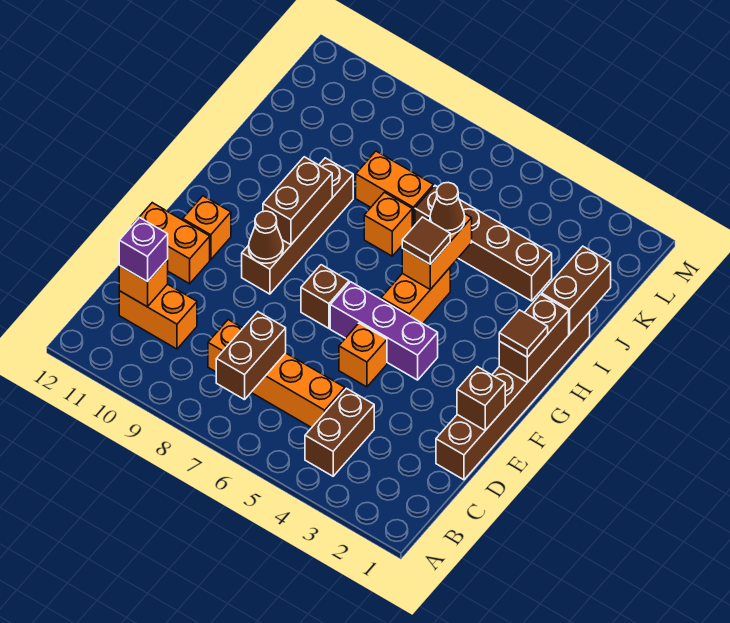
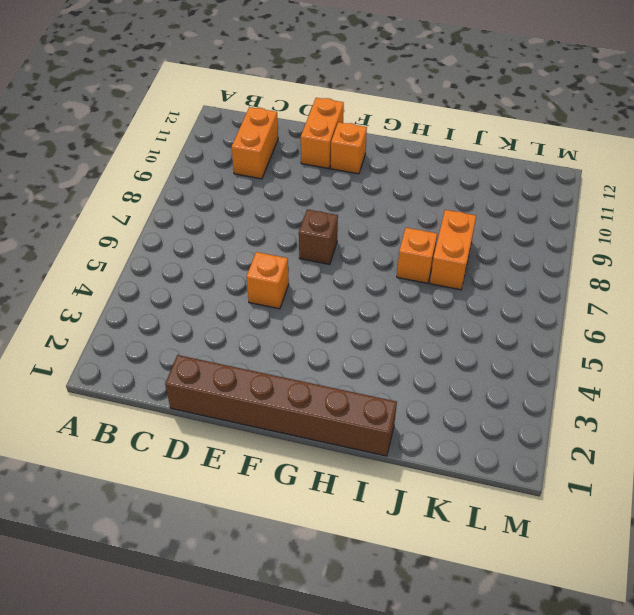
none -> brown brick B4:C4 level 1
none -> orange brick C5:C8 level 1
none -> purple brick F4:F6 level 1

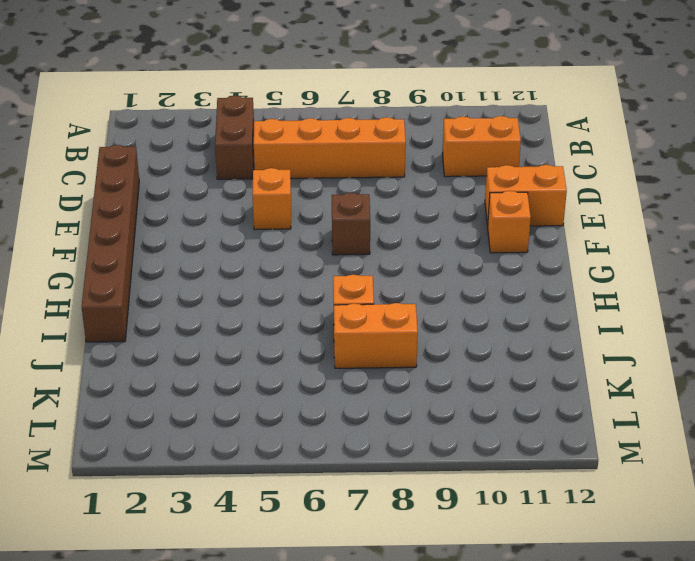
none -> purple brick F4:F6 level 1
none -> brown brick F9:I9 level 1
none -> orange brick G5:H5 level 1

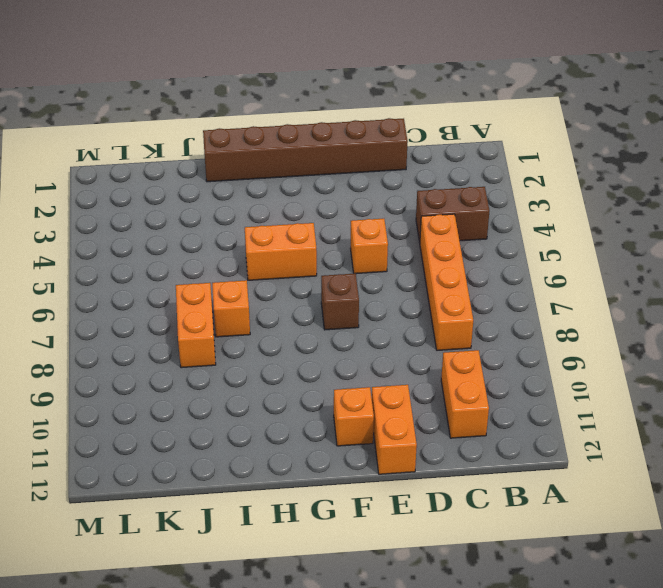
none -> purple brick F4:F6 level 1
none -> brown brick F9:I9 level 1
none -> brown brick J3:J6 level 1

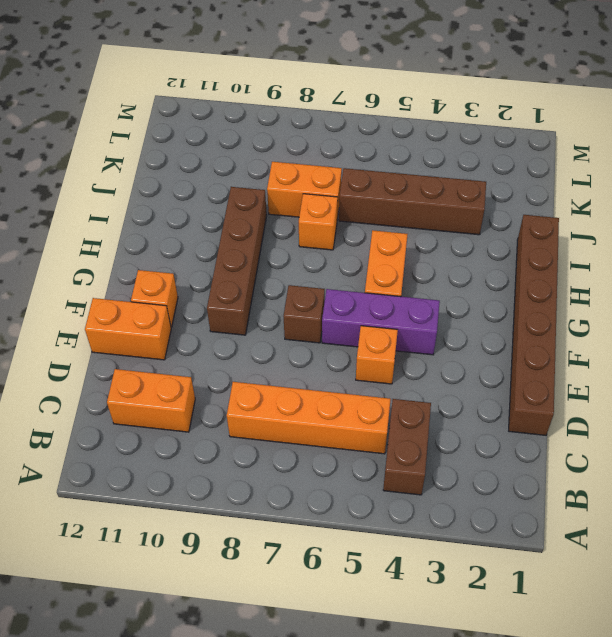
none -> brown brick B7:C7 level 2
none -> orange brick C11 level 2
none -> brown brick E1 level 2

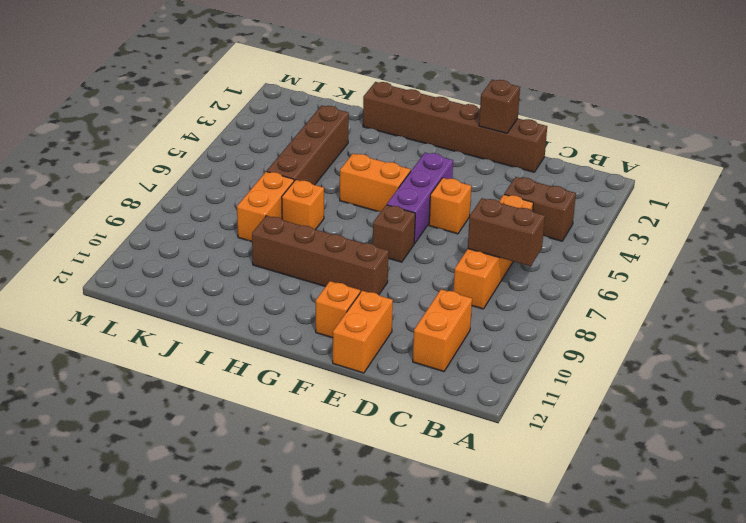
none -> orange brick C11 level 2
none -> brown cone F9 level 2
none -> brown brick G1:H1 level 2

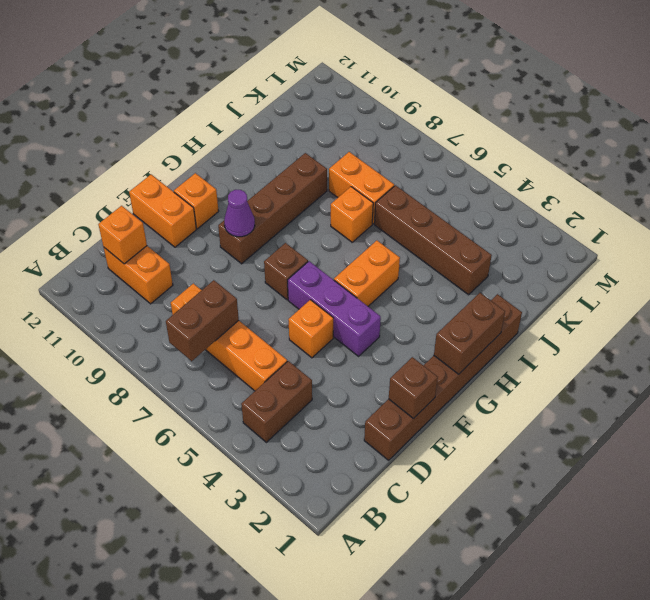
purple cone F9 level 2 -> brown cone F9 level 2
none -> brown brick G9:H9 level 2
none -> orange brick H5:I5 level 2
none -> brown brick I1:J1 level 2

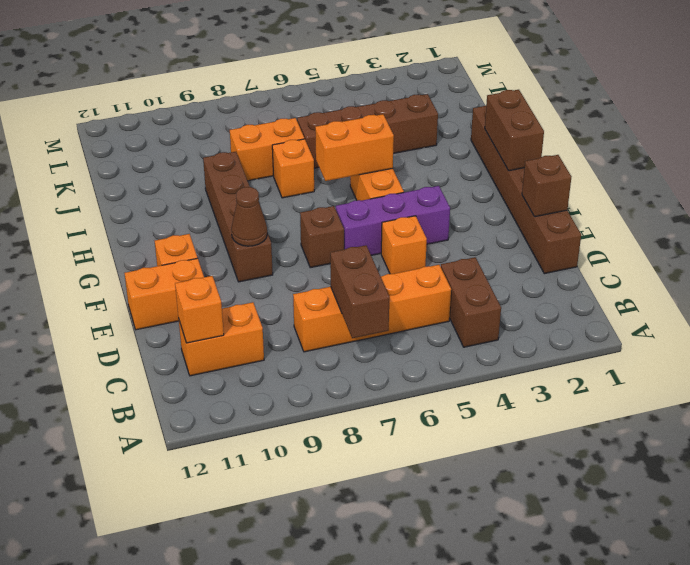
orange brick H5:H6 level 2 -> orange brick H5:I5 level 2
none -> brown brick G9:H9 level 2
none -> brown brick I1:J1 level 2
none -> purple brick C11 level 3

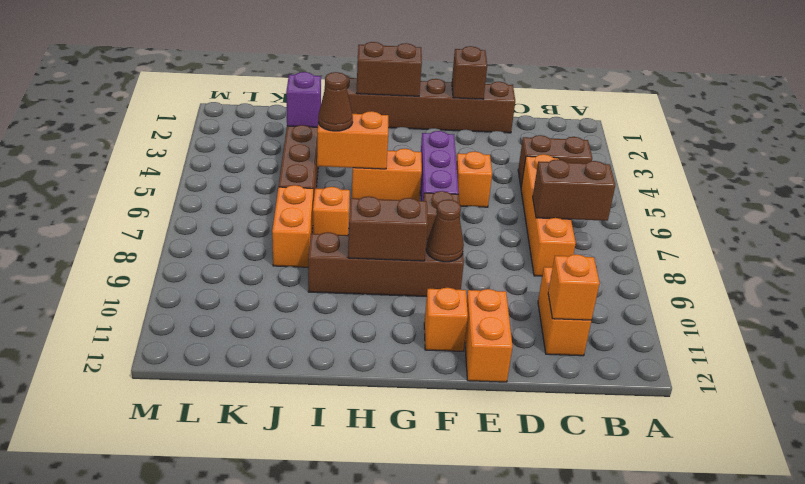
purple brick J3 level 2 -> purple brick C11 level 3
none -> brown brick I1:J1 level 2
none -> brown tile G1 level 3
none -> brown tile H5 level 3

